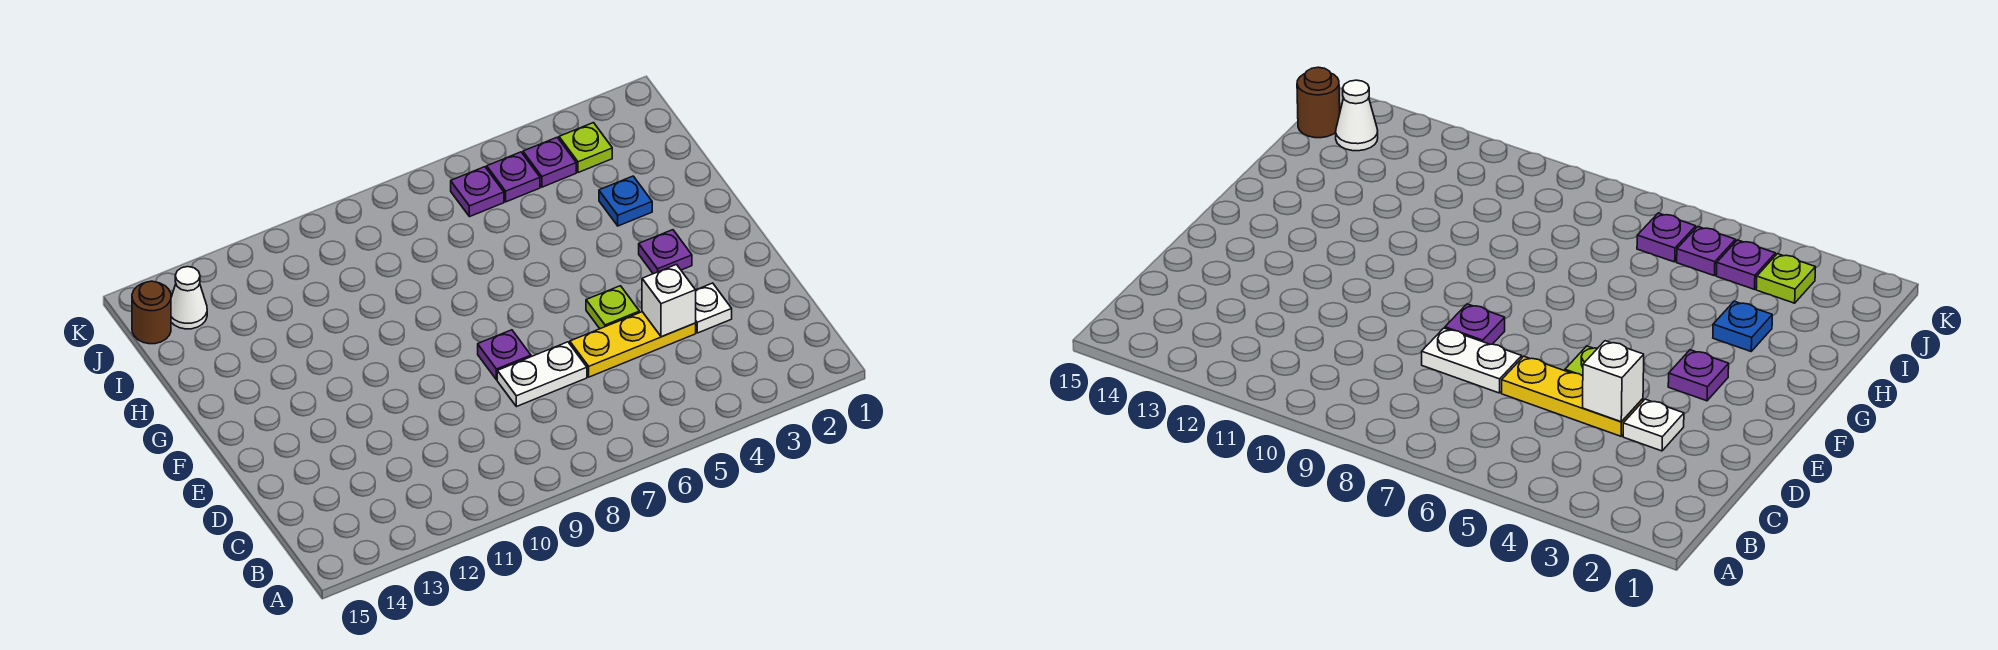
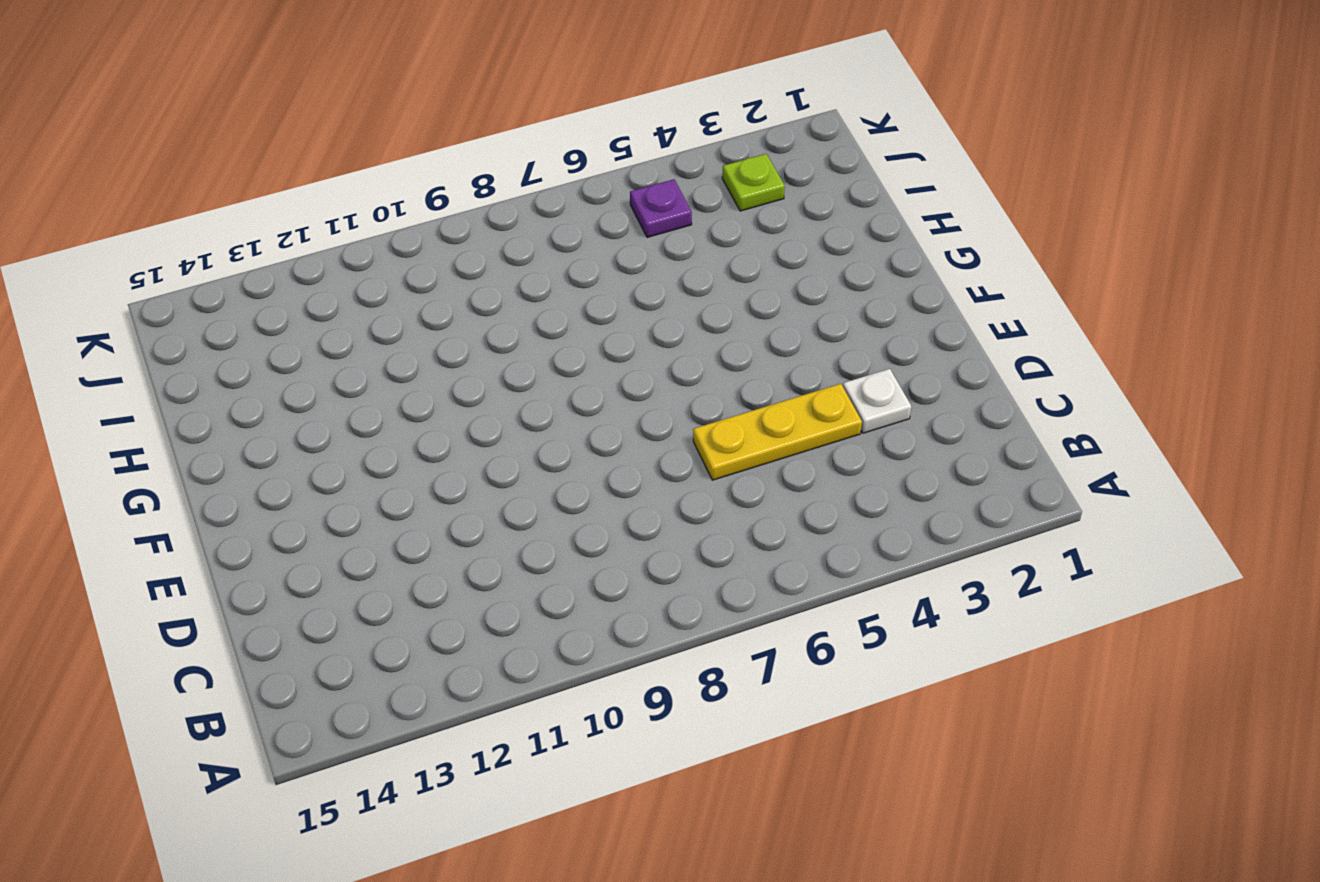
none -> white plate D7:D8 level 1
none -> lime plate E5 level 1
none -> purple plate E8 level 1

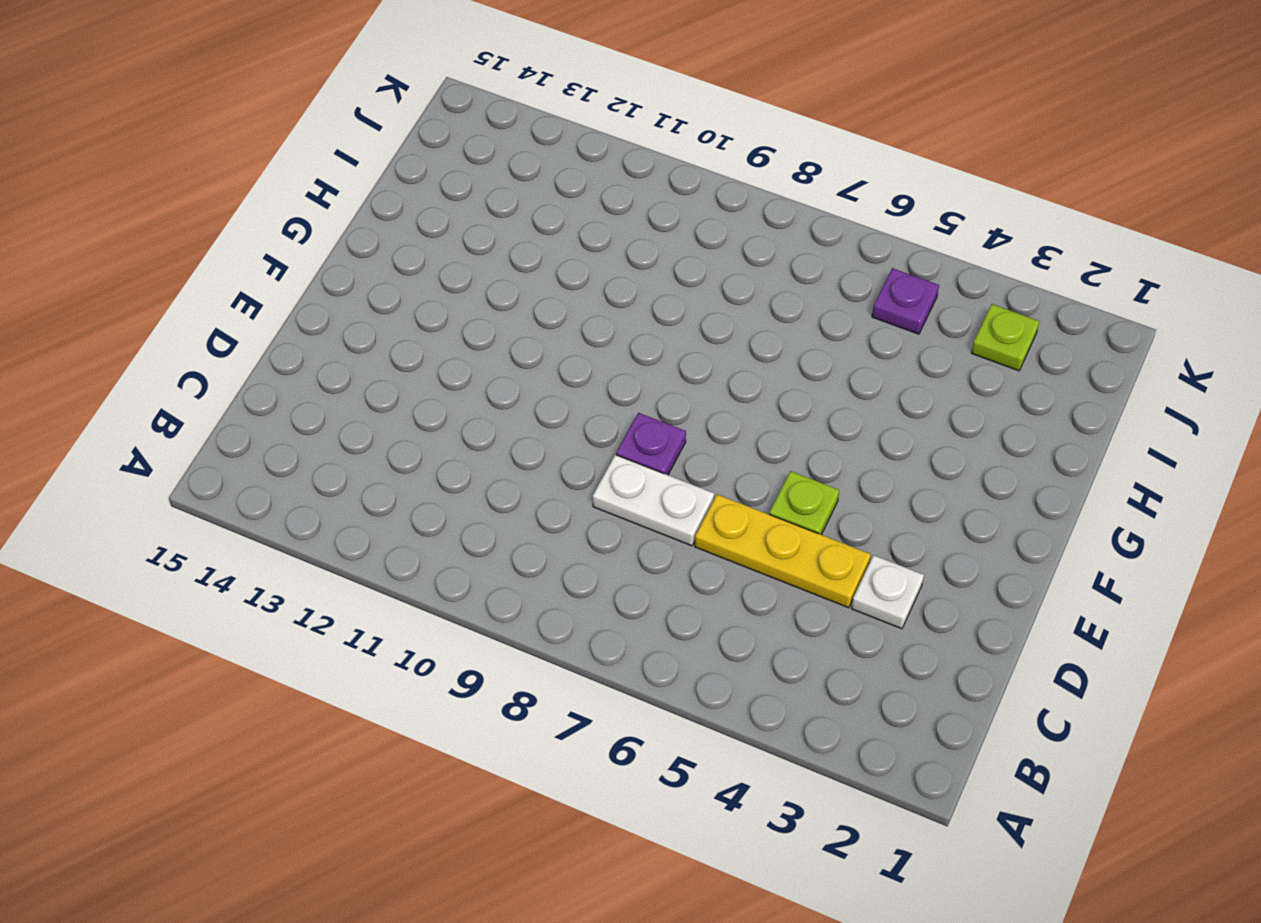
none -> purple plate F3 level 1
none -> blue plate H3 level 1
none -> purple plate J4 level 1

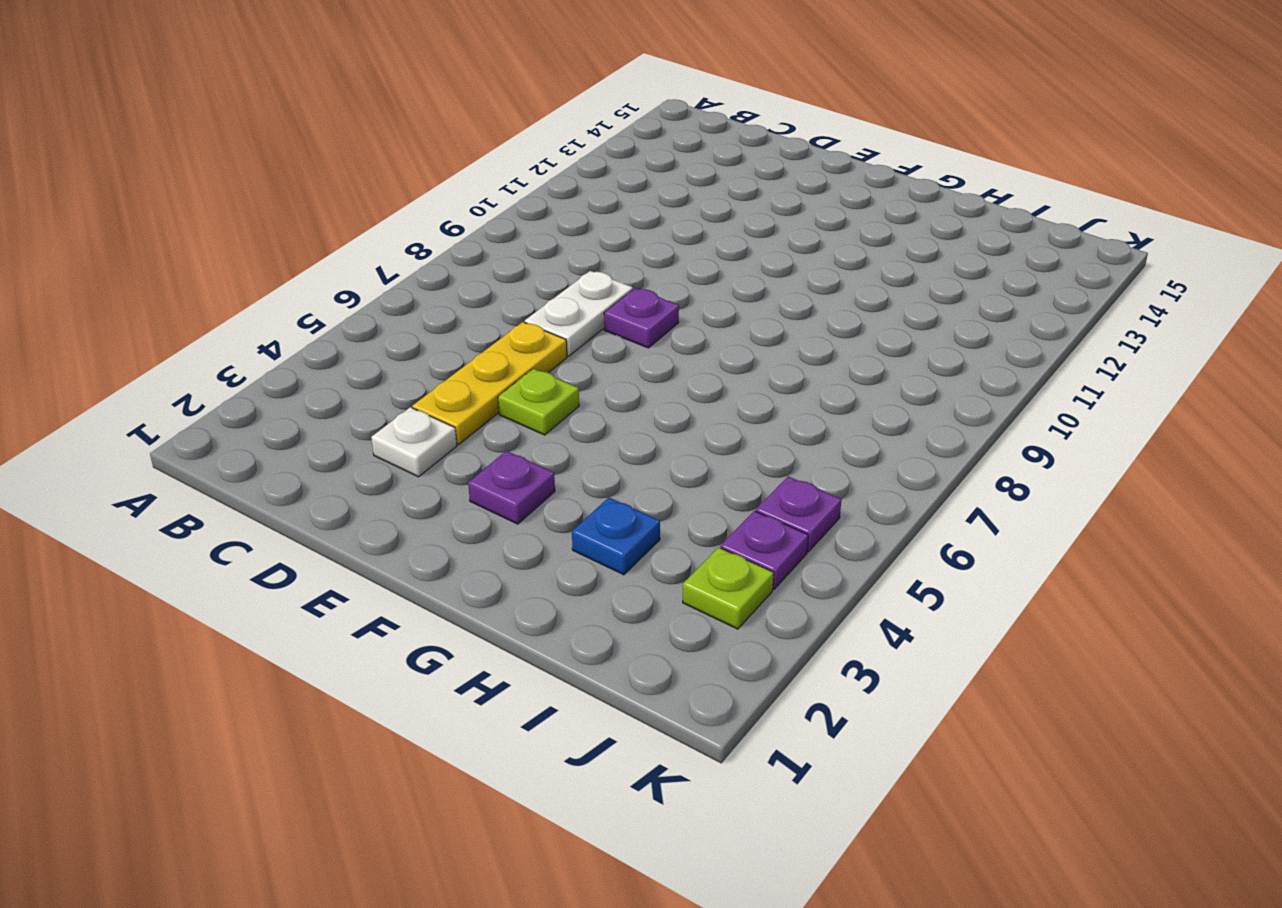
none -> purple plate J6 level 1
none -> white cone J14 level 1
none -> brown round brick J15 level 1

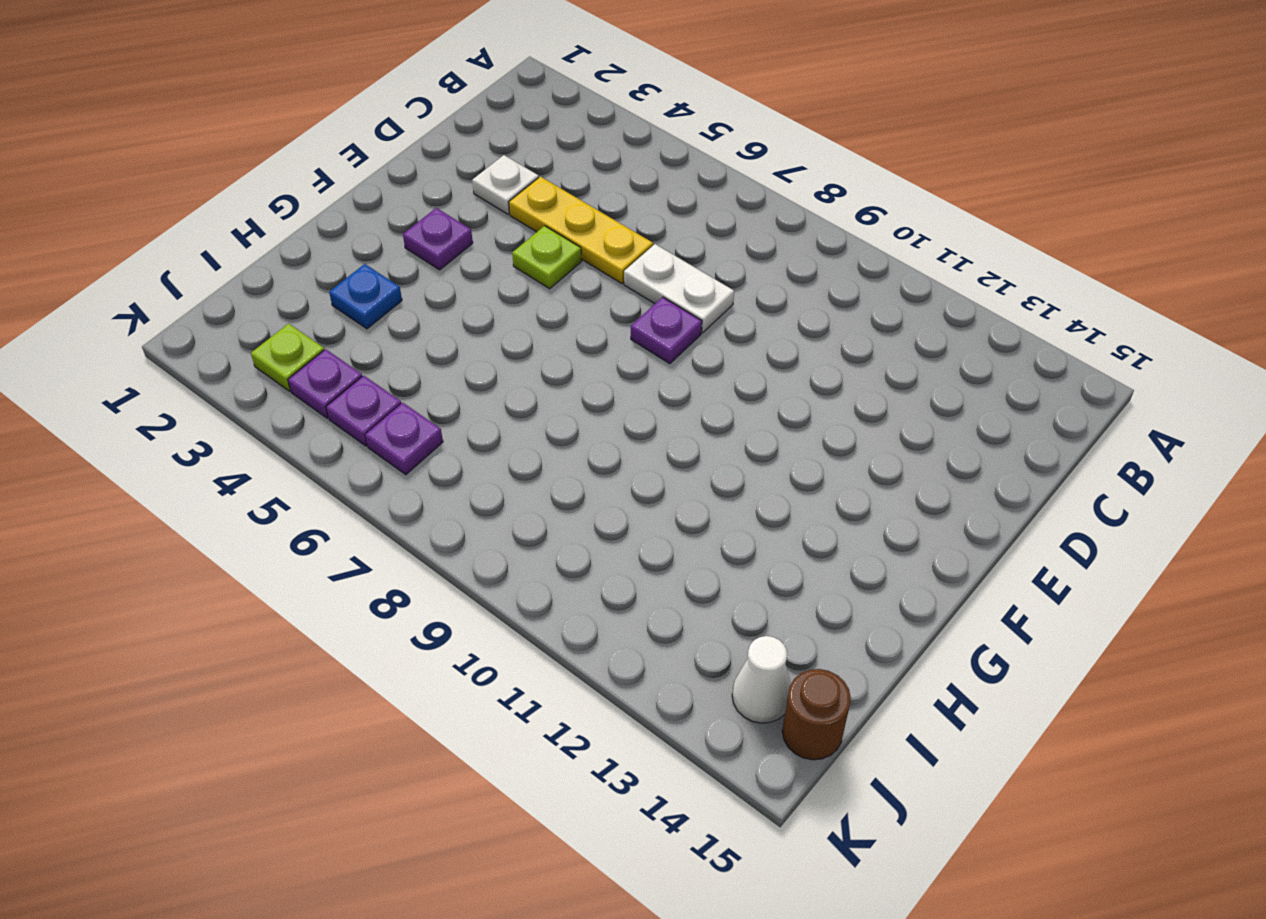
none -> white brick D4 level 2

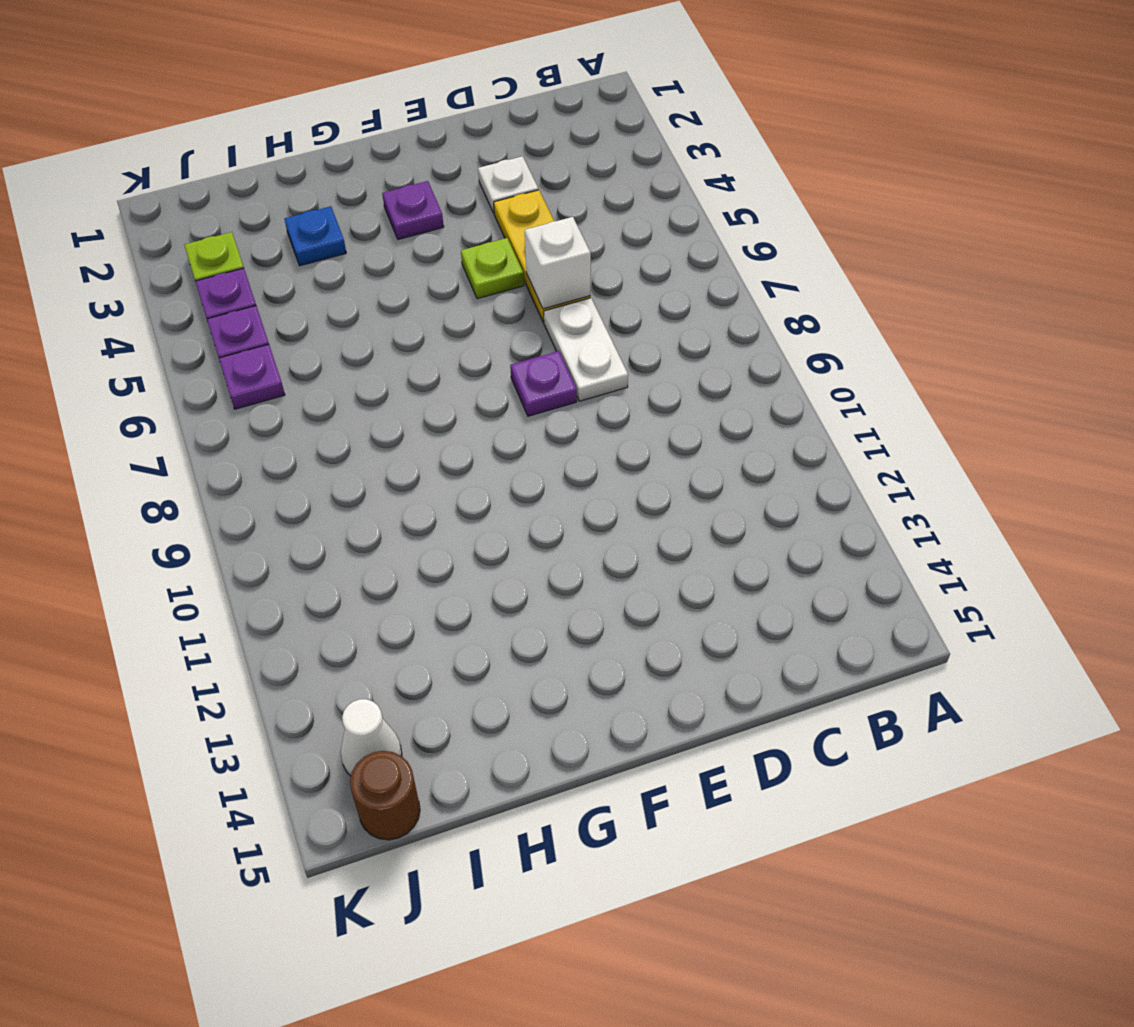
white brick D6 level 2 -> white brick D4 level 2

